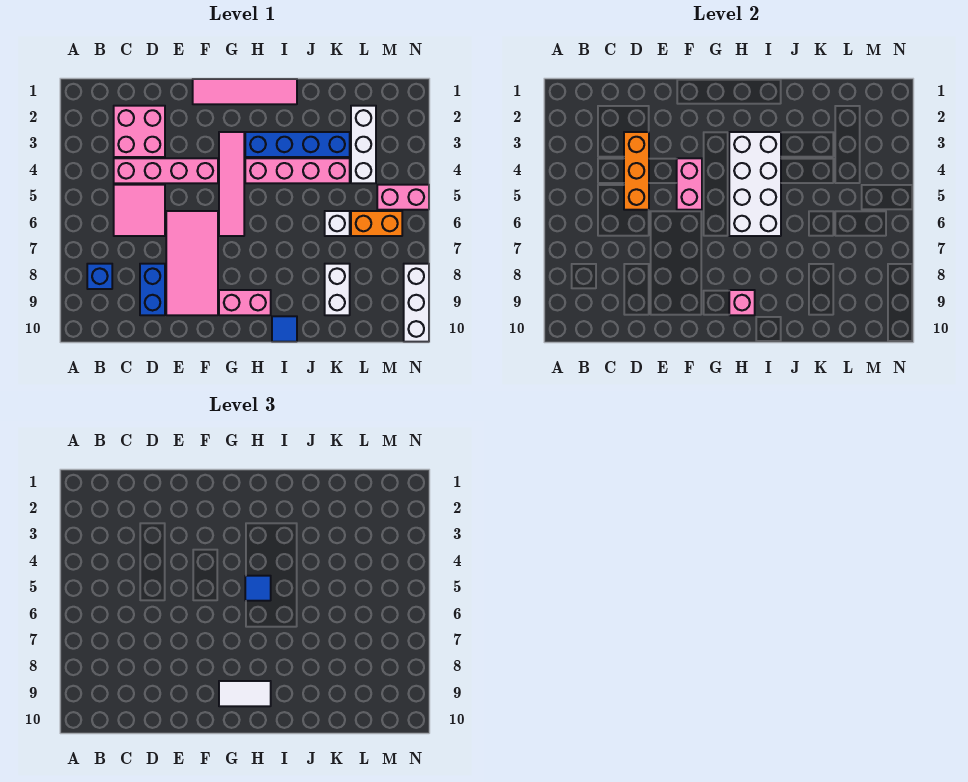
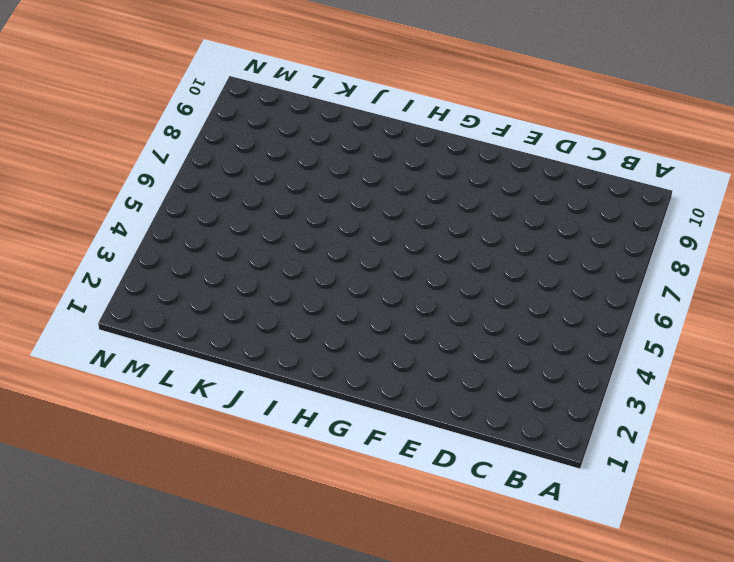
none -> blue brick B8 level 1
none -> pink brick C2:D3 level 1
none -> pink brick C4:F4 level 1

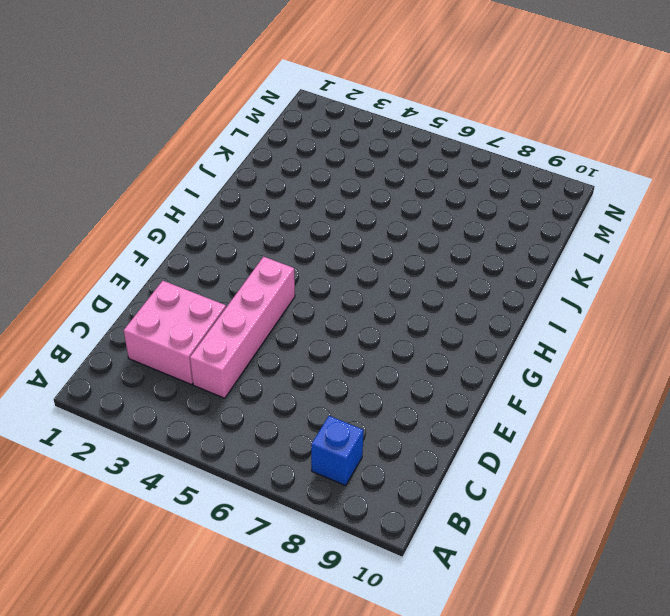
none -> pink tile C5:D6 level 1
none -> blue brick D8:D9 level 1
none -> pink tile E6:F9 level 1

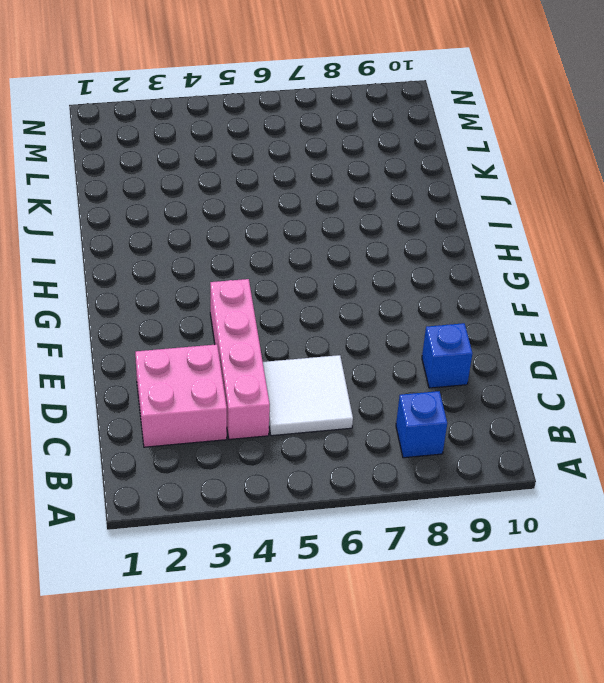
white tile C5:D6 level 1 -> pink tile C5:D6 level 1
blue brick D9 level 1 -> blue brick D8:D9 level 1
none -> pink tile E6:F9 level 1
none -> pink tile F1:I1 level 1
none -> pink tile G3:G6 level 1

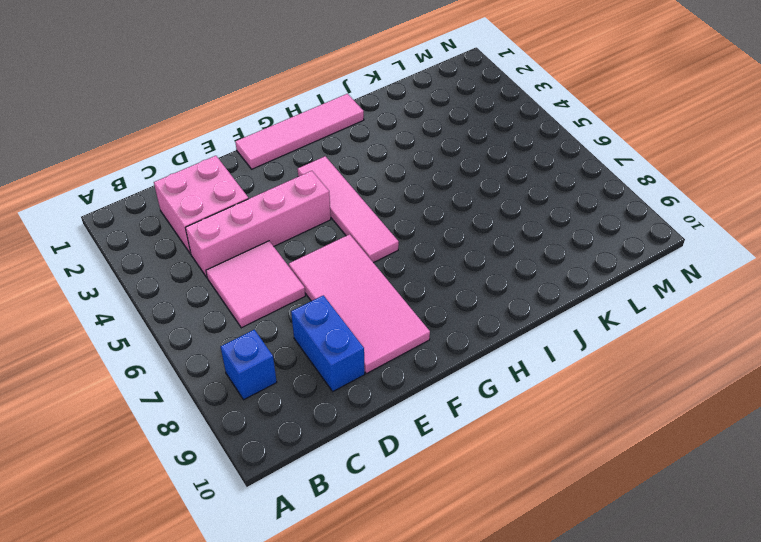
none -> pink brick G9:H9 level 1
none -> blue brick H3:K3 level 1
none -> pink brick H4:K4 level 1

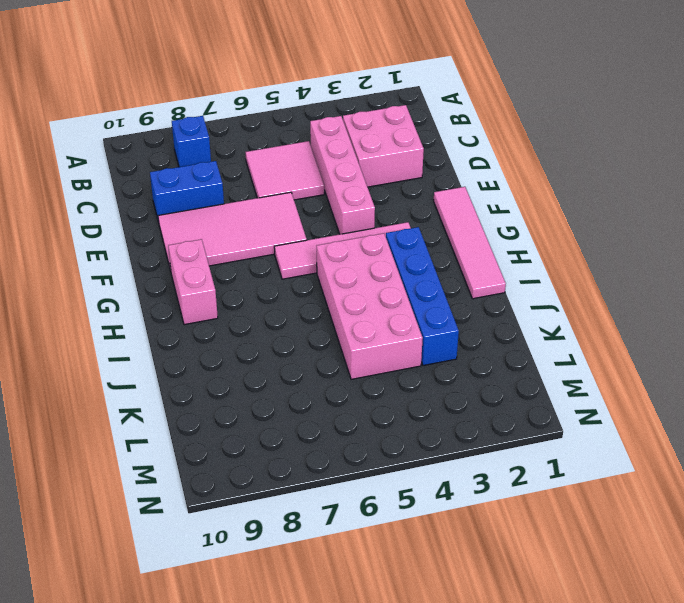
pink brick H4:K5 level 1 -> pink brick H4:K4 level 1
none -> blue tile I10 level 1
none -> white brick K6 level 1
none -> white brick K8:K9 level 1

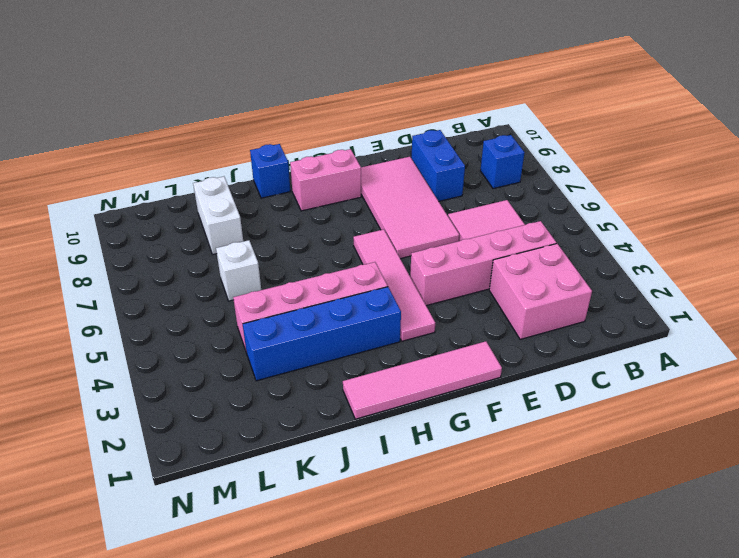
blue brick I10 level 1 -> blue tile I10 level 1
none -> white brick L2:L4 level 1
none -> orange brick L6:M6 level 1
none -> pink brick M5:N5 level 1

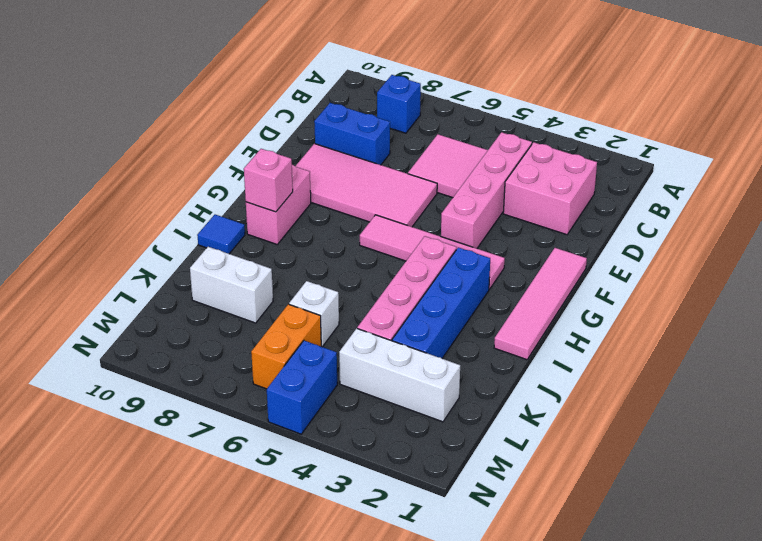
blue brick M5:N5 level 1 -> pink brick M5:N5 level 1
none -> white brick N8:N10 level 1
none -> orange brick D3:D5 level 2
none -> pink brick F4:F5 level 2

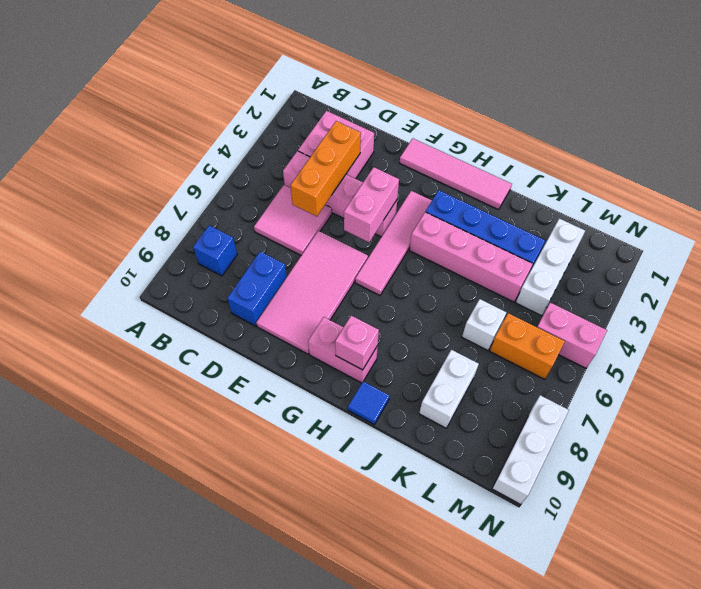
none -> white brick H3:I6 level 2
none -> white tile G9:H9 level 3
none -> blue tile H5 level 3

